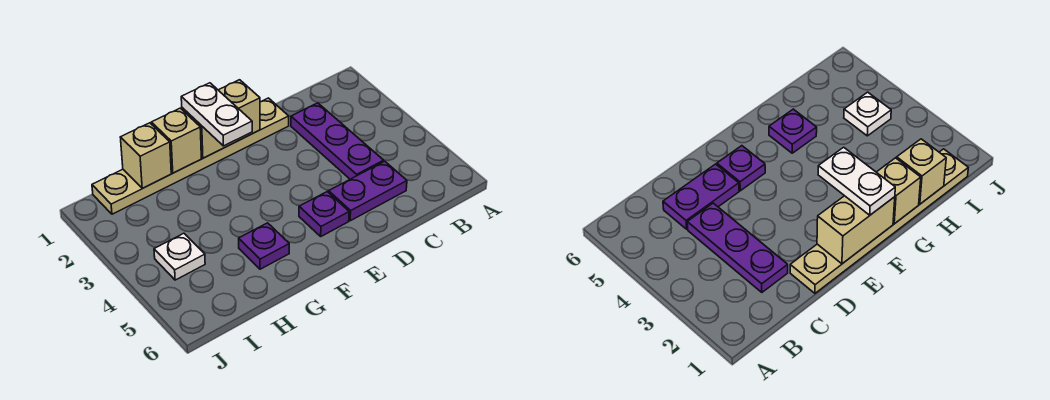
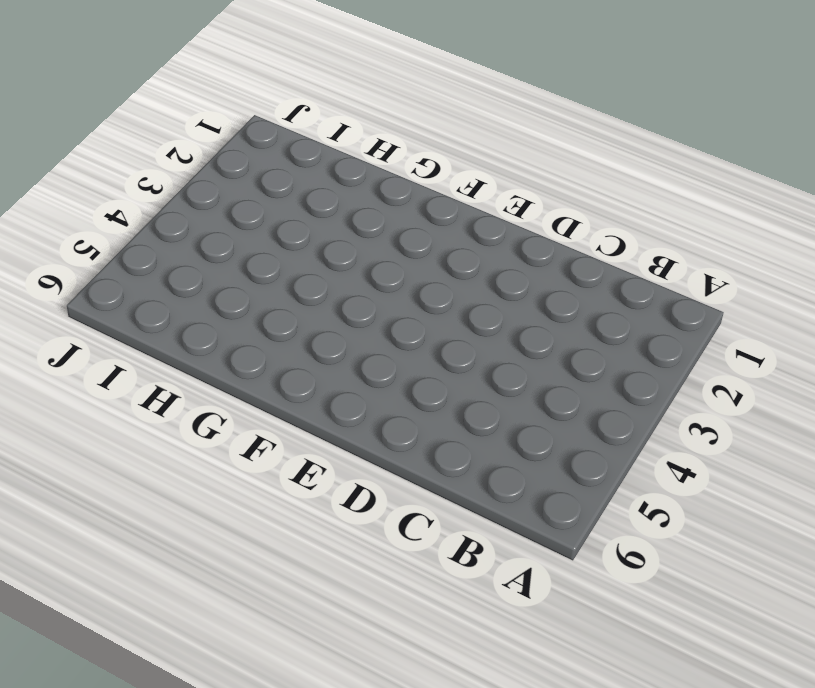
none -> purple plate C2:C4 level 1
none -> purple plate C5:D5 level 1

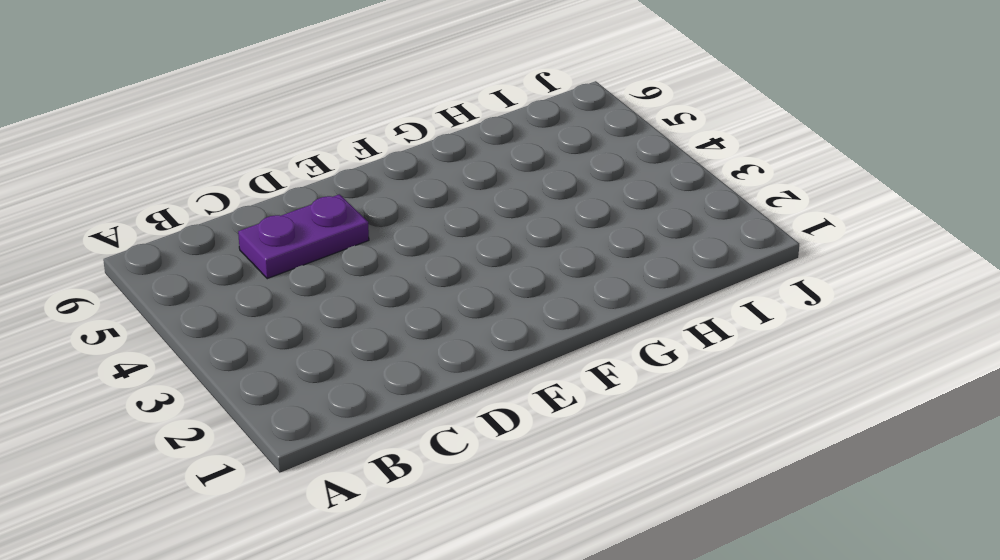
none -> purple plate C2:C4 level 1
none -> tan plate D1:I1 level 1

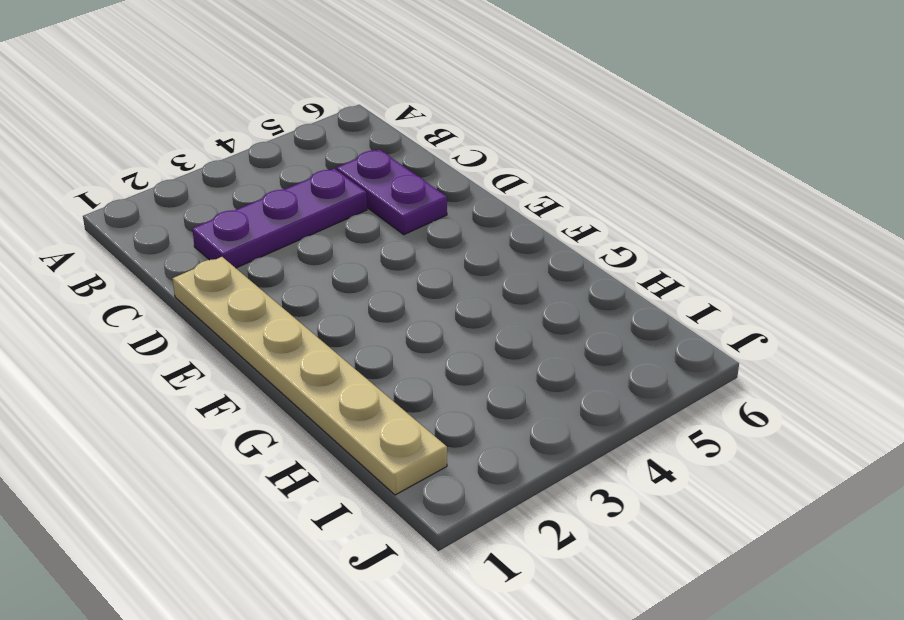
none -> purple plate E5 level 1
none -> purple plate G5 level 1

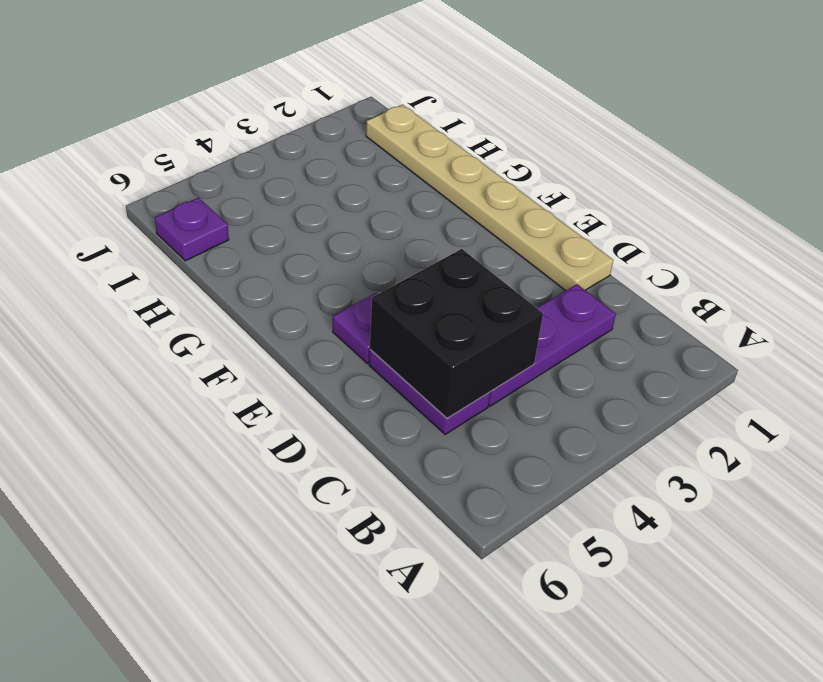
black brick C4:D5 level 2 -> none
purple plate I6 level 1 -> purple plate G5 level 1
none -> white plate I4 level 1
none -> tan brick E1:F1 level 2

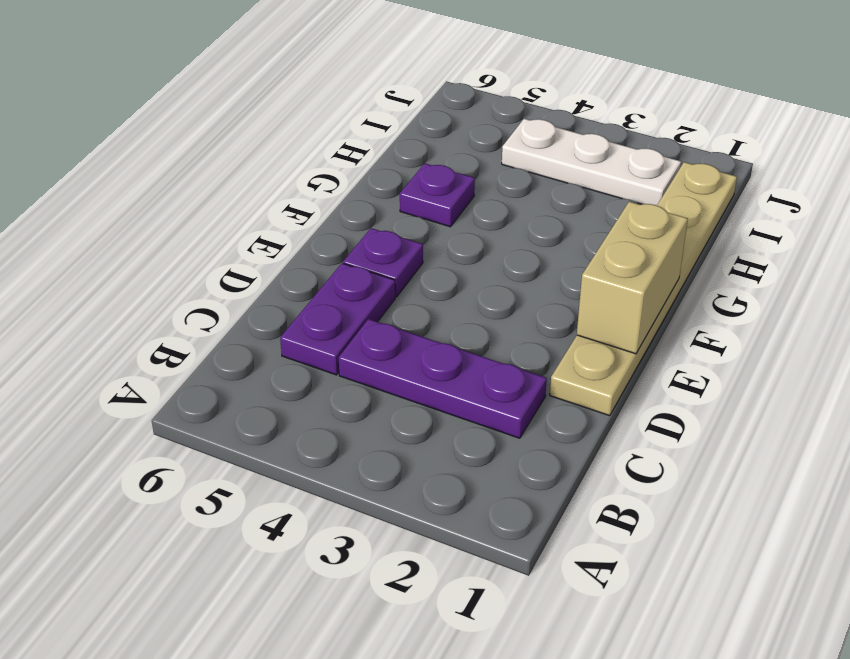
white plate I2:I4 level 1 -> white plate I4 level 1
none -> tan brick G1 level 2
none -> tan brick H1 level 2

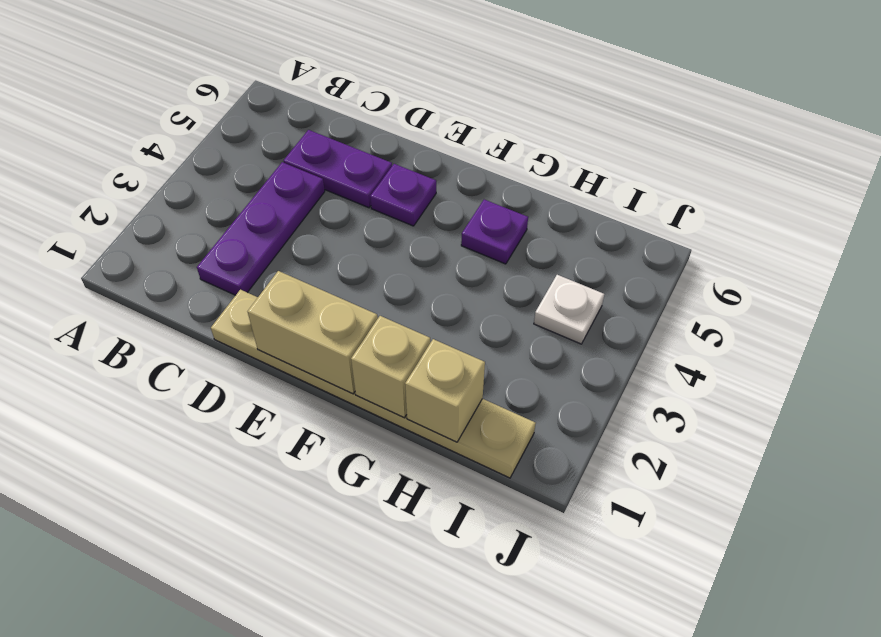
none -> white plate F1:F2 level 3

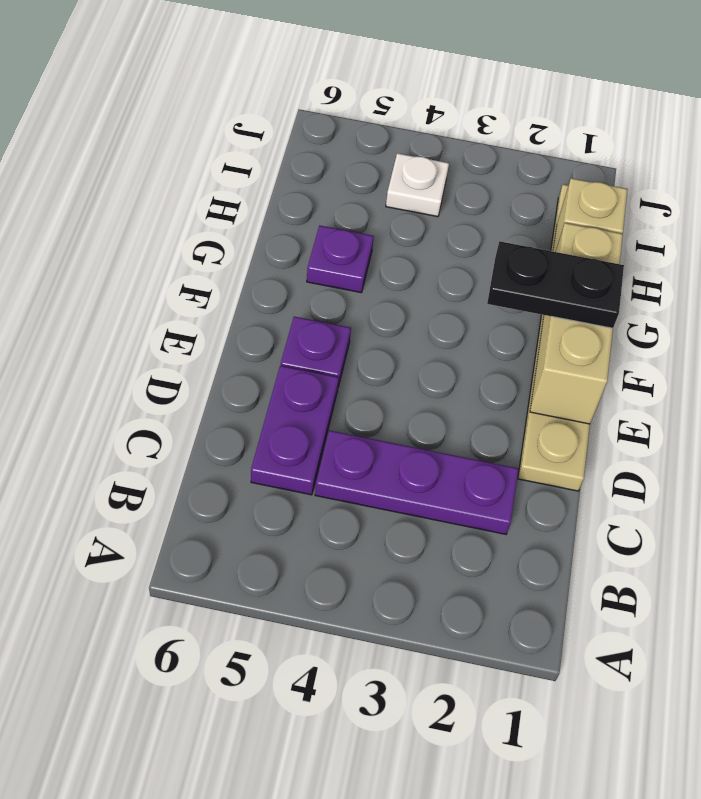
black plate F1:F2 level 3 -> white plate F1:F2 level 3

